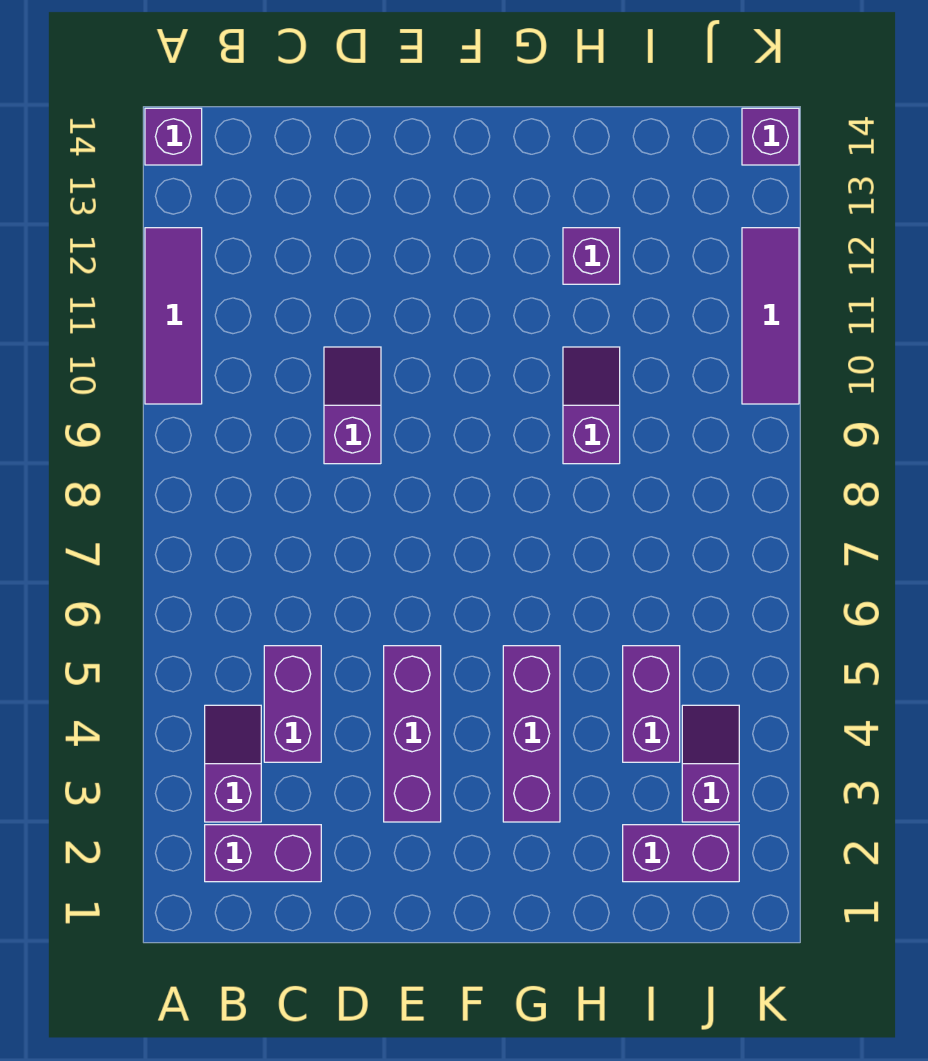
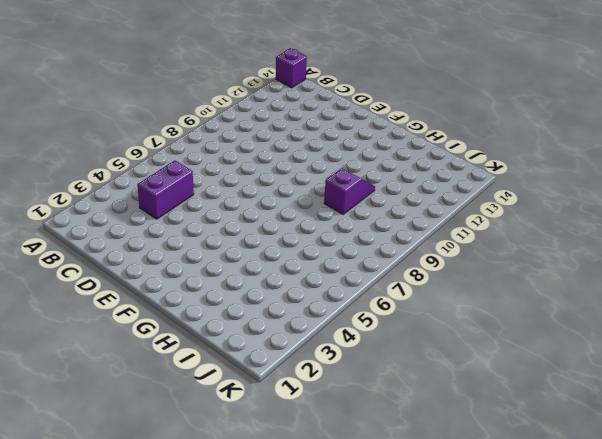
none -> purple tile A10:A12 level 1
none -> purple brick B2:C2 level 1
none -> purple slope B3:B4 level 1 top 3

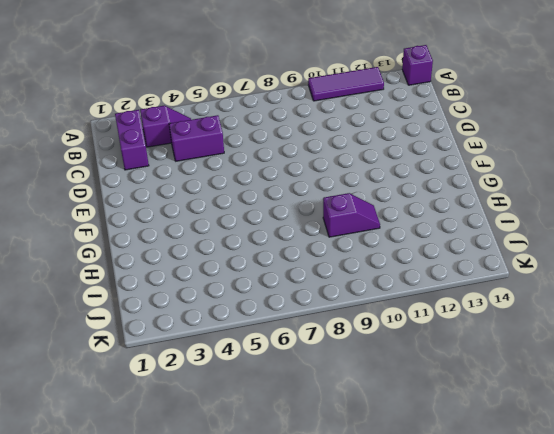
none -> purple slope D9:D10 level 1 top 9
none -> purple brick E3:E5 level 1
none -> purple brick G3:G5 level 1

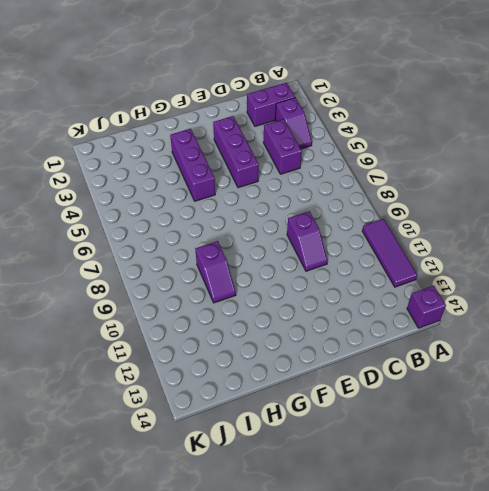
none -> purple brick H12 level 1
none -> purple brick I2:J2 level 1
none -> purple brick I4:I5 level 1

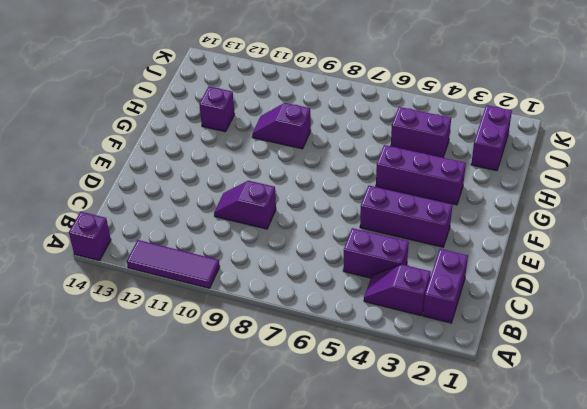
none -> purple slope J3:J4 level 1 top 3
none -> purple tile K10:K12 level 1
none -> purple brick K14 level 1

